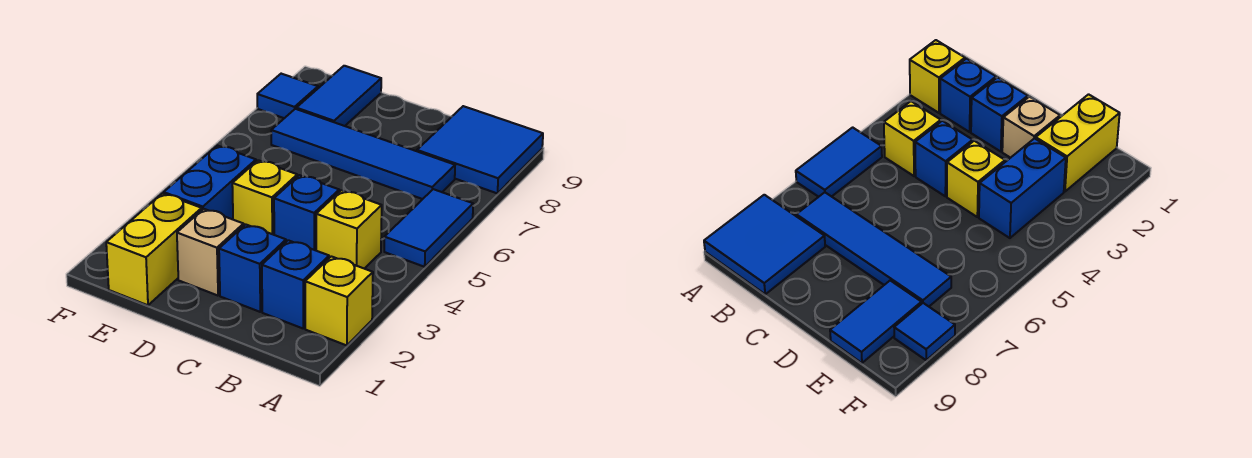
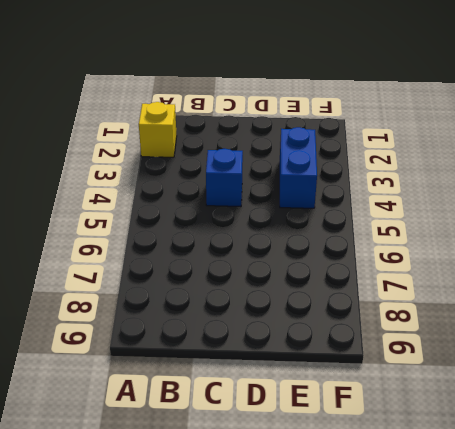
none -> blue tile A5:A6 level 1
none -> blue tile A8:B9 level 1
none -> blue brick B2 level 1

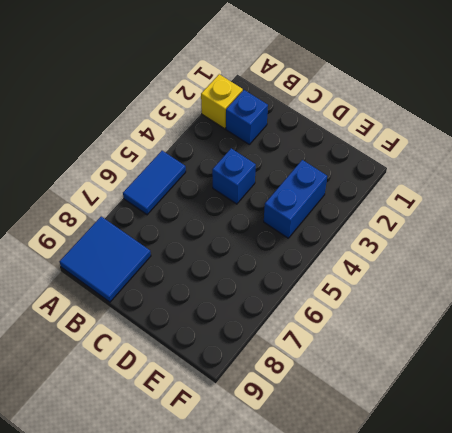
none -> yellow brick B4 level 1
none -> blue tile B7:E7 level 1
none -> blue brick C2 level 1

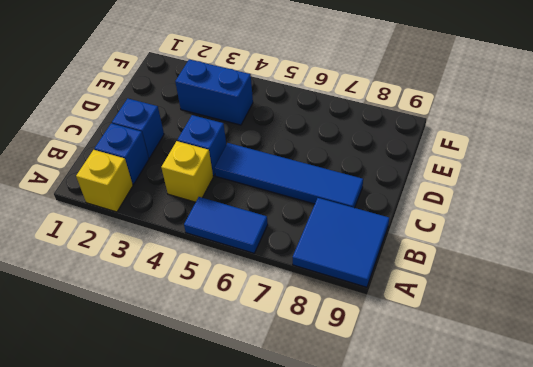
blue tile C5:C8 level 1 -> blue tile B7:E7 level 1
none -> tan brick D2 level 1
none -> yellow brick D4 level 1
none -> yellow brick E1:E2 level 1

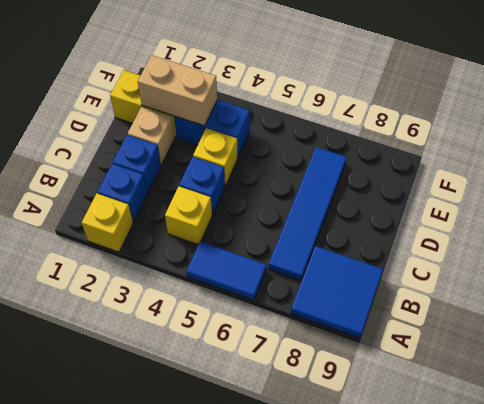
tan brick E2:E3 level 2 -> none
none -> blue tile E8:E9 level 1
none -> blue tile F8 level 1

